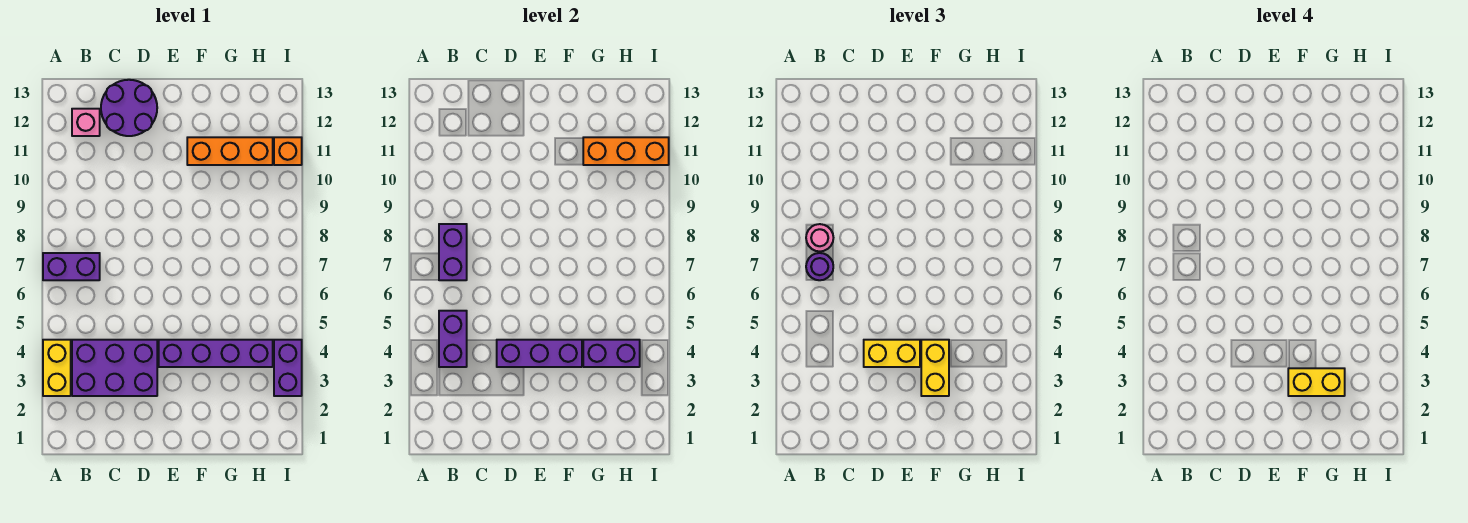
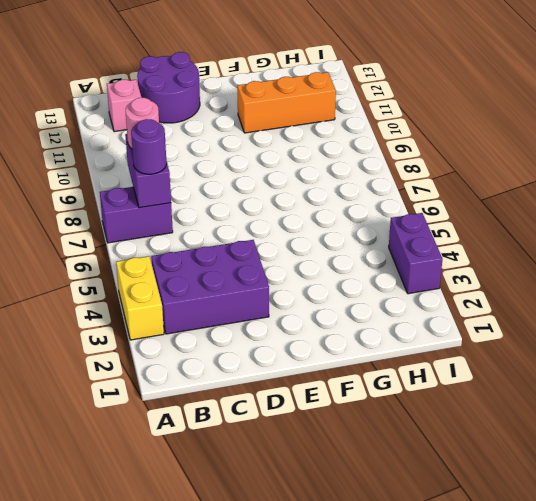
none -> purple brick E4:H4 level 1
none -> orange brick I11 level 1
none -> purple brick B4:B5 level 2

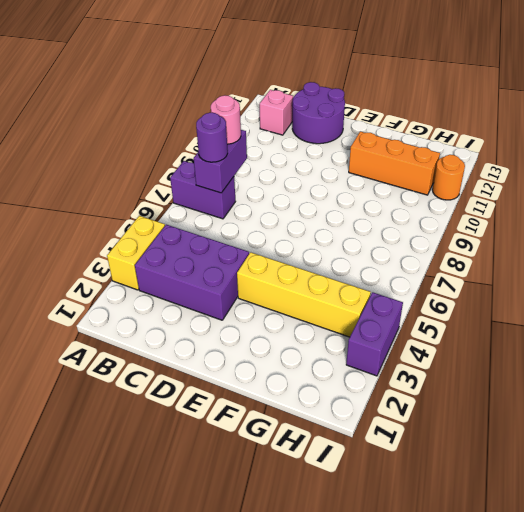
yellow brick E4:H4 level 1 -> purple brick E4:H4 level 1
orange round brick I11 level 1 -> orange brick I11 level 1
none -> purple brick B4:B5 level 2
none -> purple brick D4:F4 level 2
none -> purple brick G4:H4 level 2

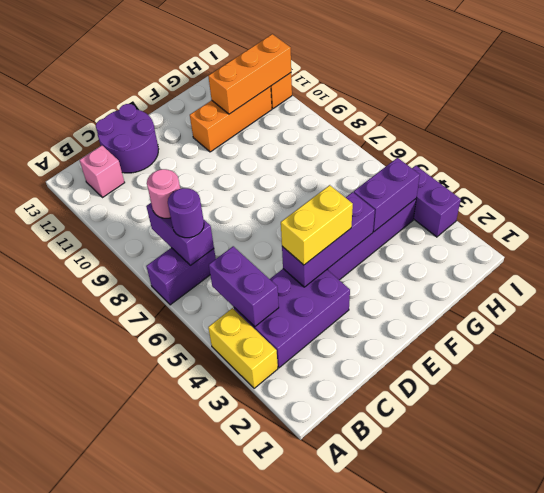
none -> yellow brick F3:F4 level 3
none -> yellow brick F3:G3 level 4

